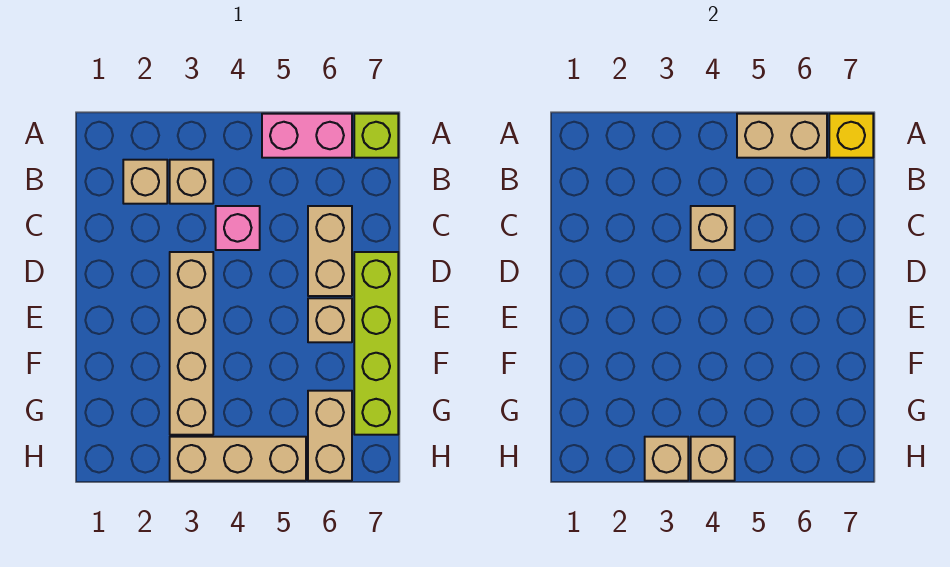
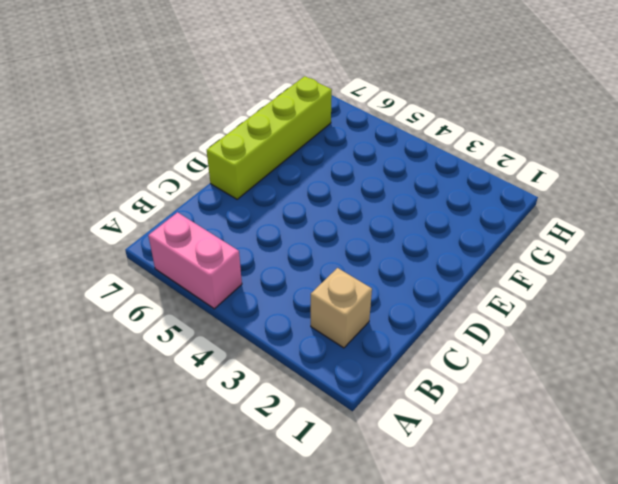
none -> lime brick A7 level 1
none -> tan brick B3 level 1
none -> pink brick C4 level 1

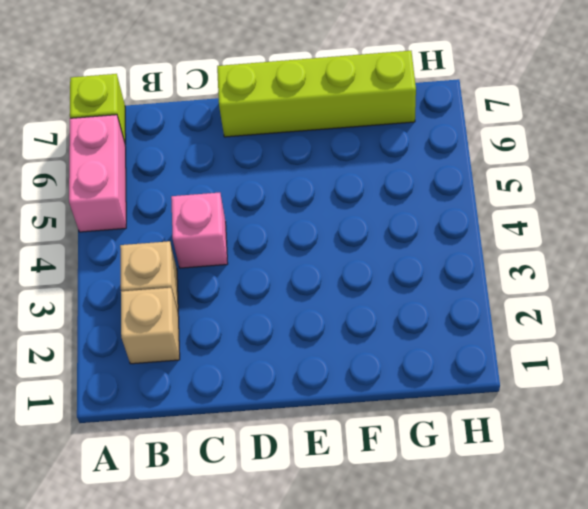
none -> tan brick C6:D6 level 1
none -> tan brick D3:G3 level 1
none -> tan brick E6 level 1

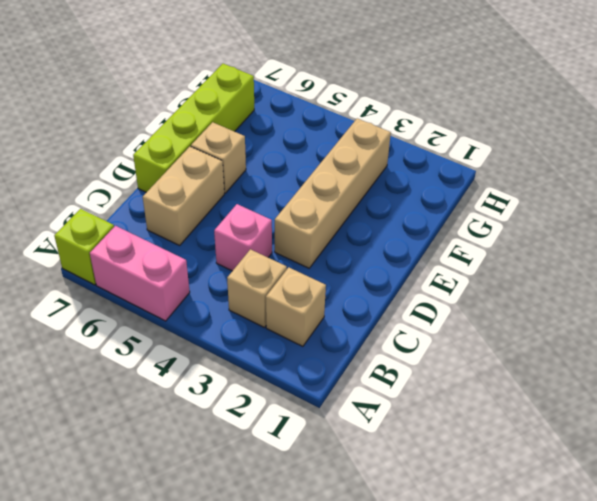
none -> tan brick G6:H6 level 1
none -> tan brick H3:H5 level 1
none -> tan brick A5:A6 level 2

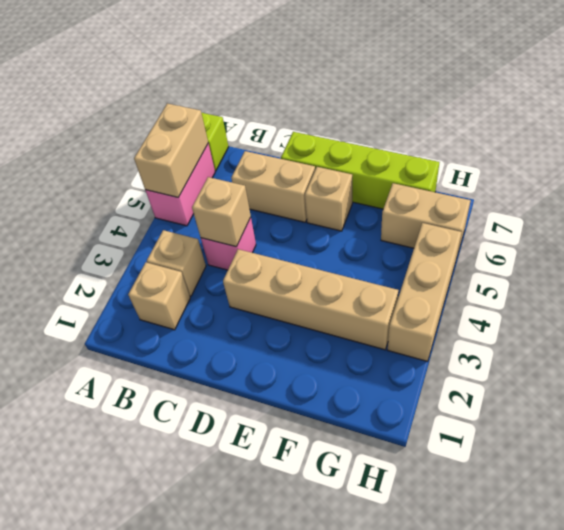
none -> yellow brick A7 level 2
none -> tan brick H3 level 2
none -> tan brick H4 level 2

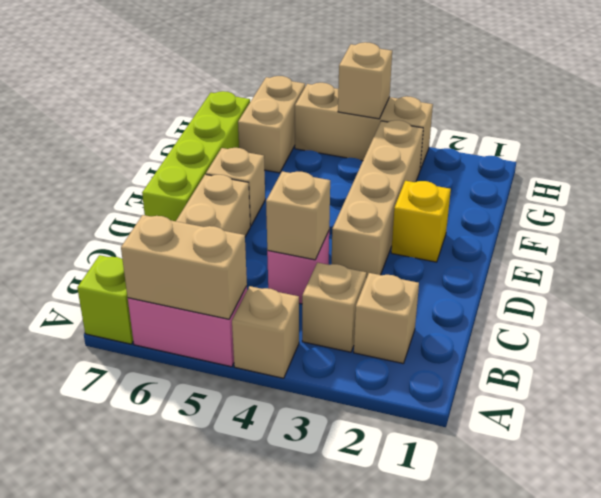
tan brick A4 level 1 -> tan brick H3 level 2
yellow brick E2 level 1 -> yellow brick A7 level 2

